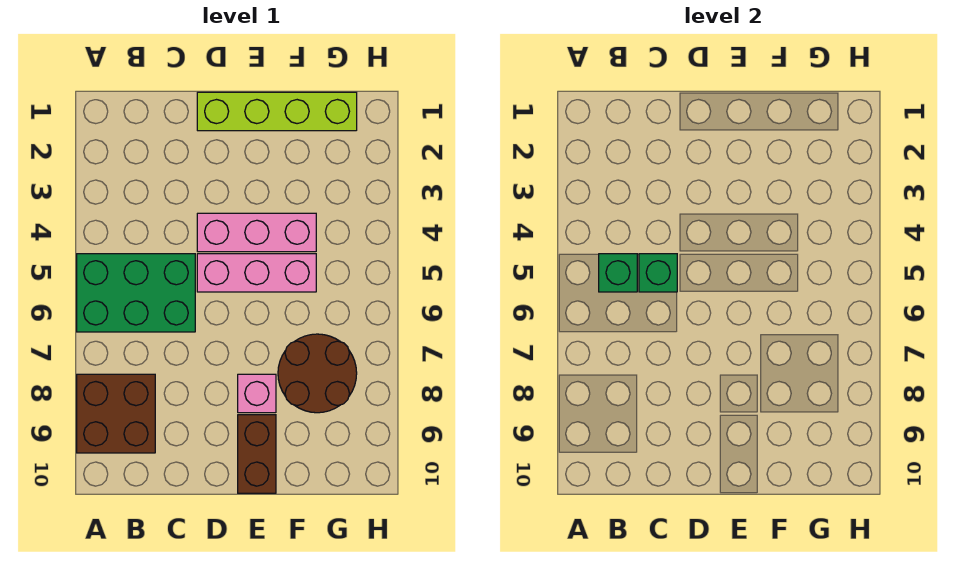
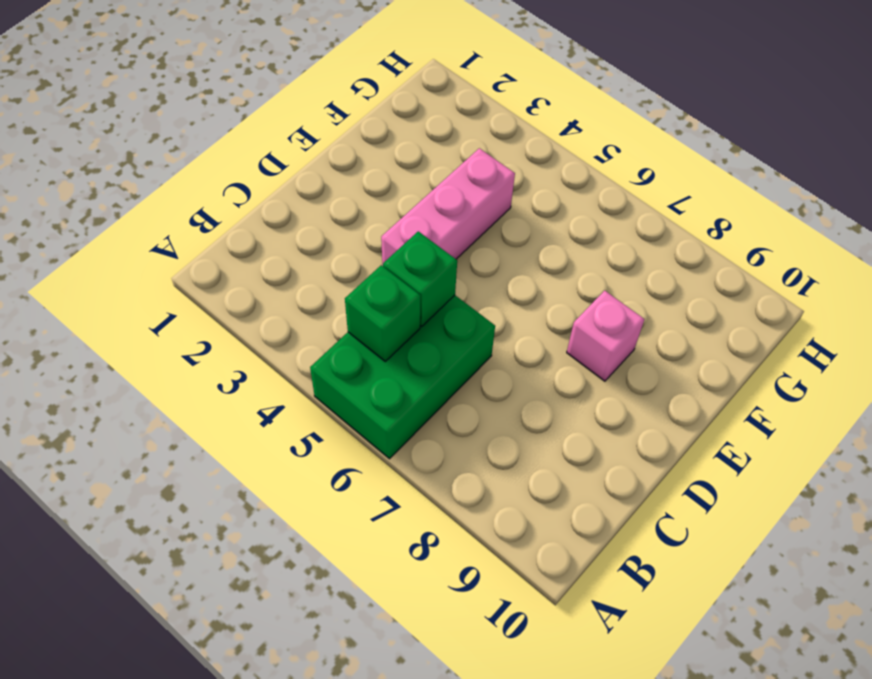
none -> brown brick A8:B9 level 1
none -> lime brick D1:G1 level 1

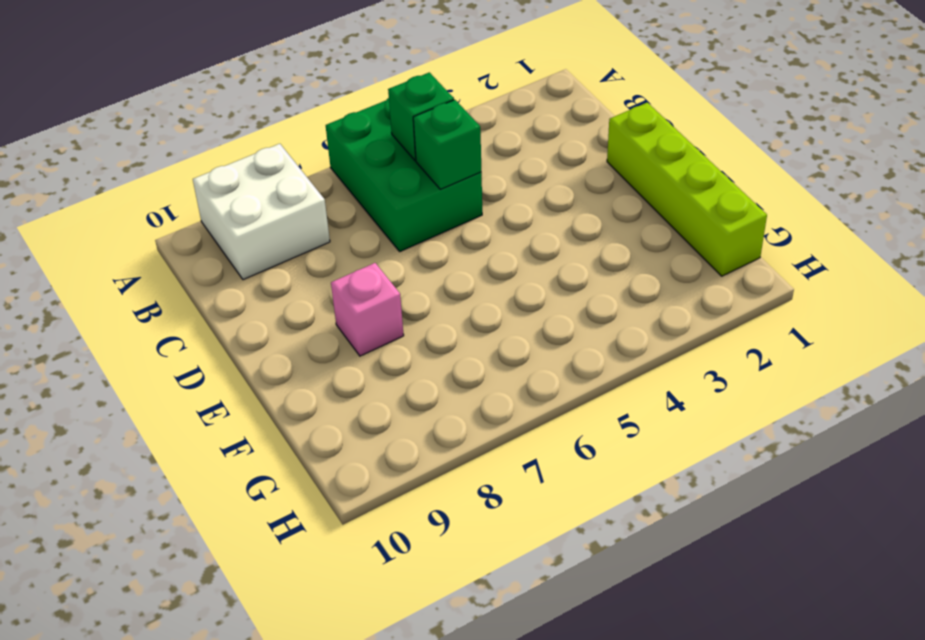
white brick A8:B9 level 1 -> brown brick A8:B9 level 1
none -> pink brick D4:F4 level 1
none -> pink brick D5:F5 level 1

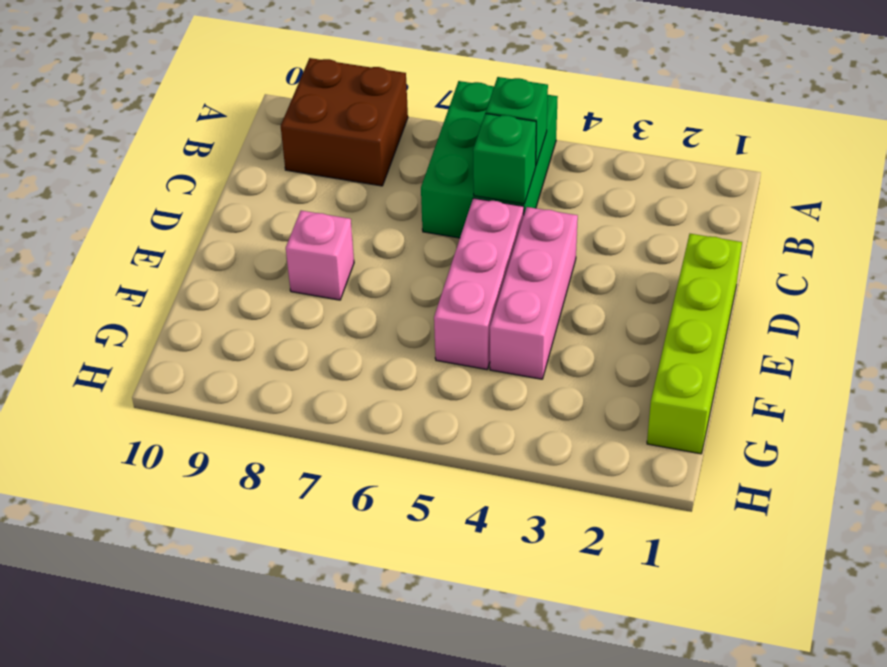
none -> brown brick E9:E10 level 1
none -> brown round brick F7:G8 level 1

